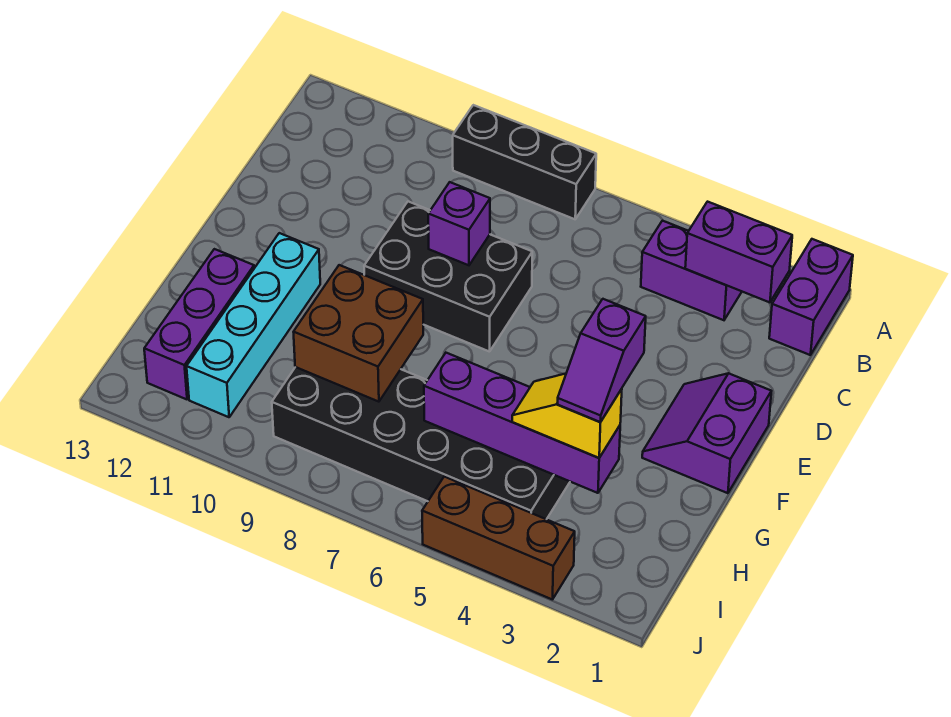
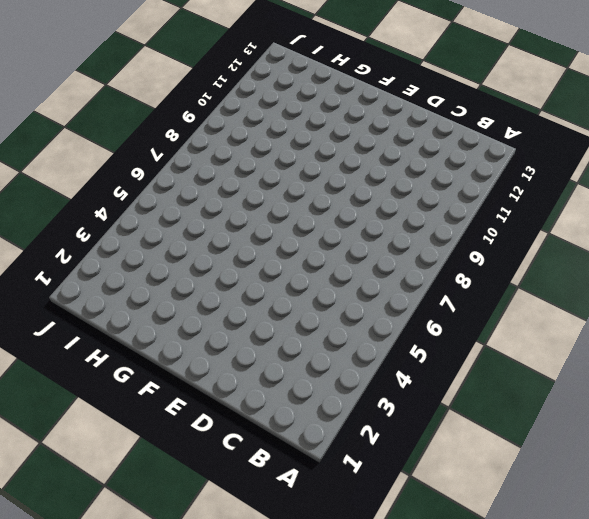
none -> purple brick A1:B1 level 1
none -> black brick A7:A9 level 1
none -> purple brick B3:B4 level 1

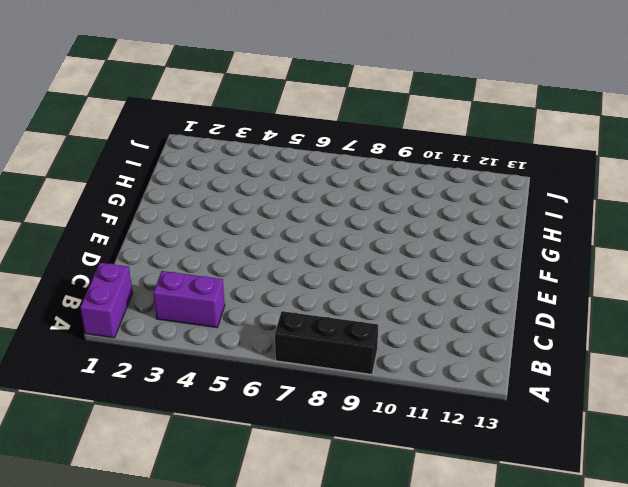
none -> black brick D7:E9 level 1
none -> purple slope E1:F2 level 1 top 1
none -> cyan brick F11:I11 level 1

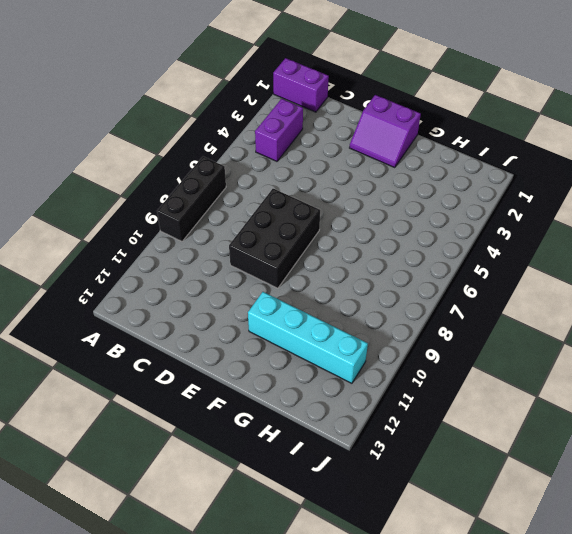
none -> purple brick G12:I12 level 1
none -> black brick H4:I9 level 1
none -> brown brick J3:J5 level 1

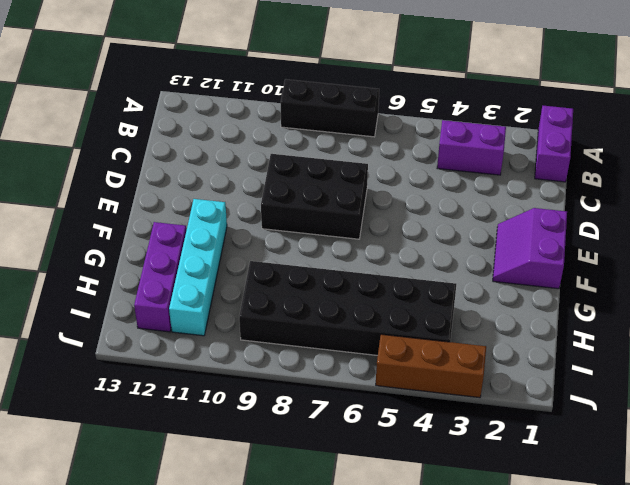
none -> purple brick B2:B3 level 2
none -> purple brick D8 level 2
none -> brown brick G8:H9 level 2

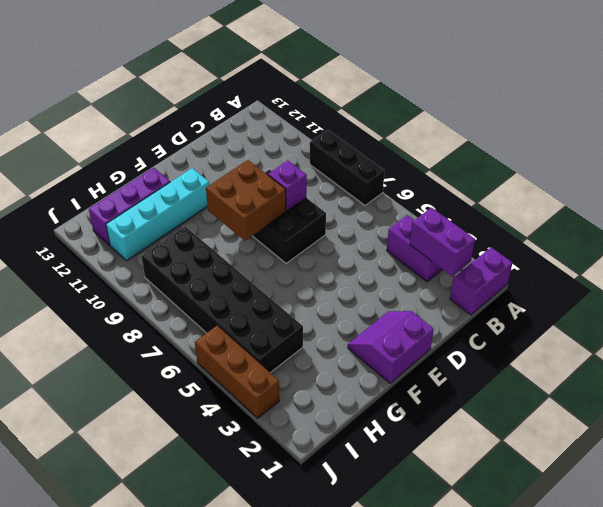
brown brick E8:F9 level 2 -> brown brick G8:H9 level 2
none -> purple brick H3:H6 level 2
none -> yellow slope H3:H4 level 3 top 3
none -> purple slope G3:H3 level 4 top G

